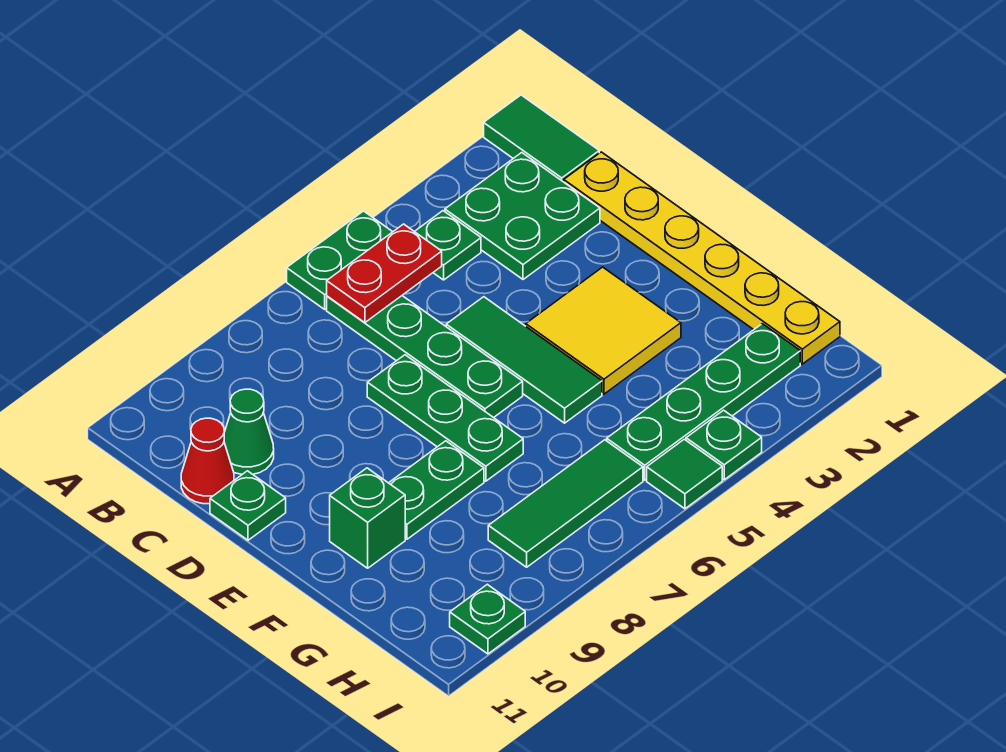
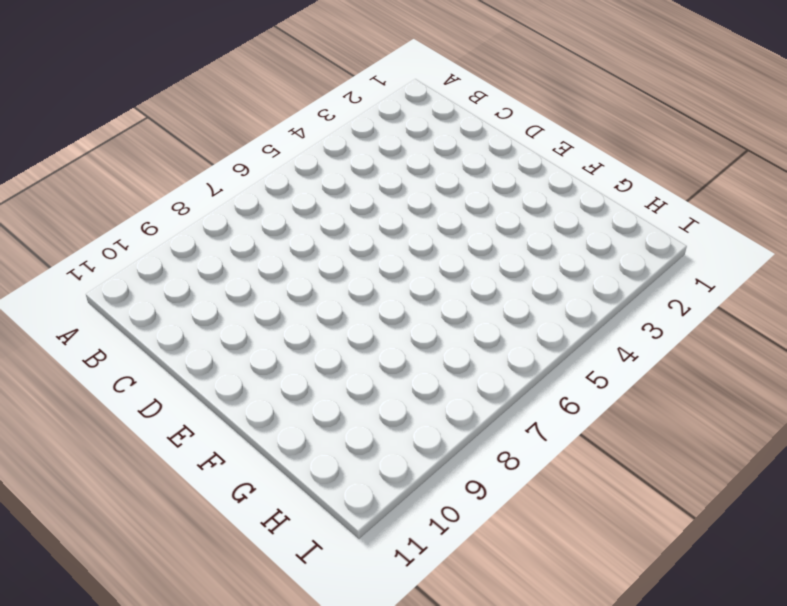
none -> green tile A1:B1 level 1
none -> green plate A5:A6 level 1
none -> green plate B2:C3 level 1

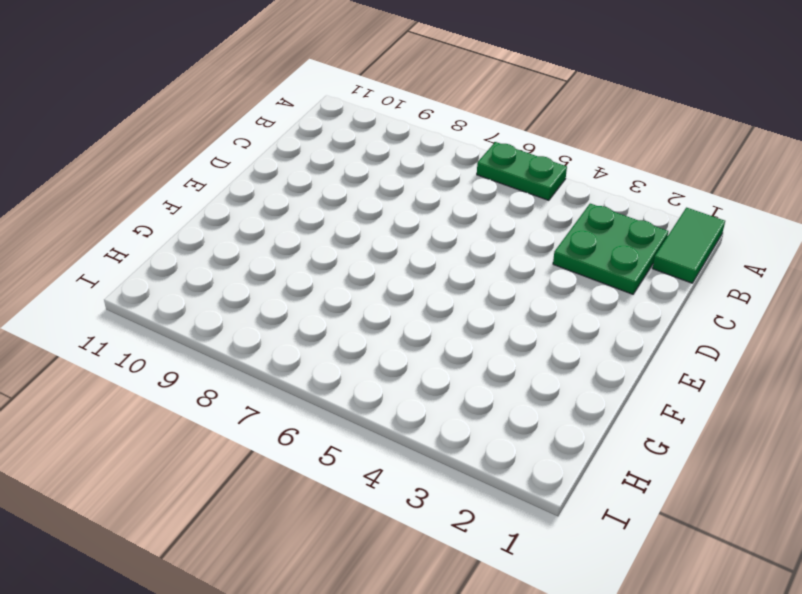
none -> green plate B4 level 1
none -> green plate B6:E6 level 1
none -> yellow plate C1:H1 level 1

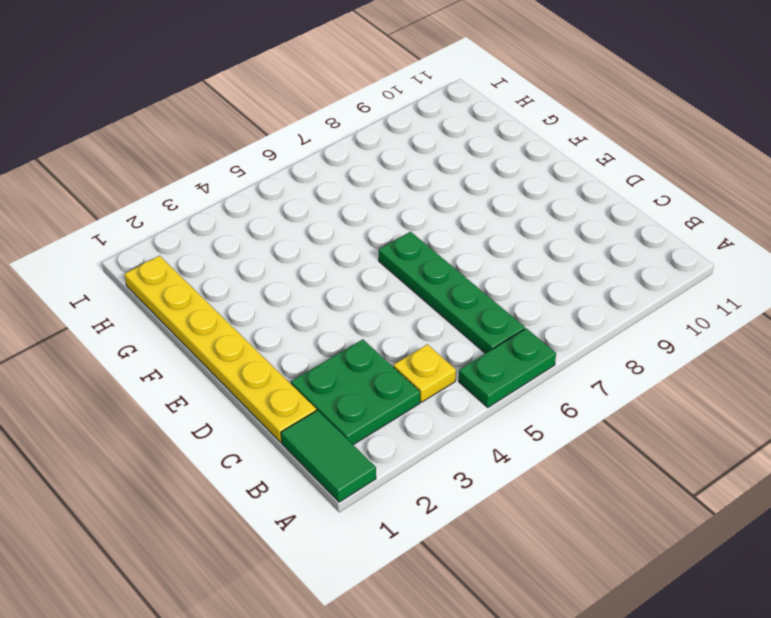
yellow plate B4 level 1 -> green plate B4 level 1
none -> green cone C10 level 1
none -> red cone C11 level 1
none -> green tile D5:F5 level 1

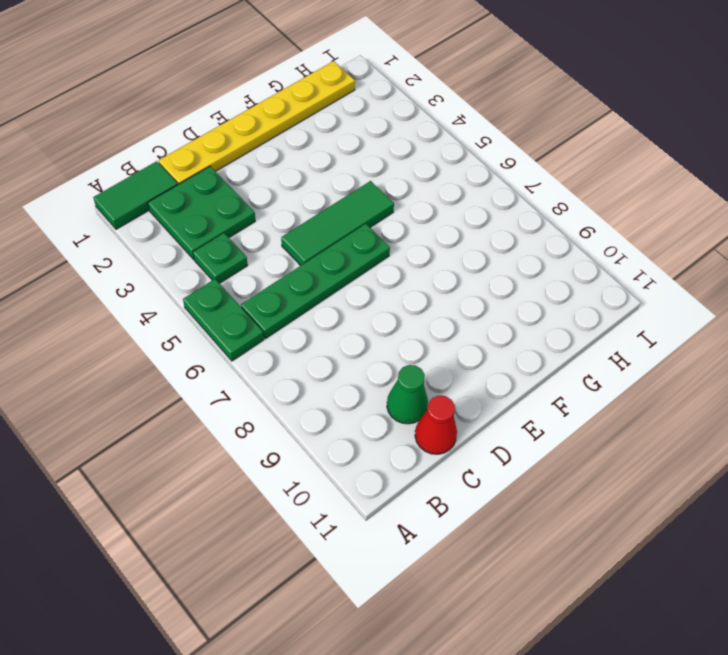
none -> green plate D7:F7 level 1
none -> green plate D11 level 1
none -> yellow tile E3:F4 level 1

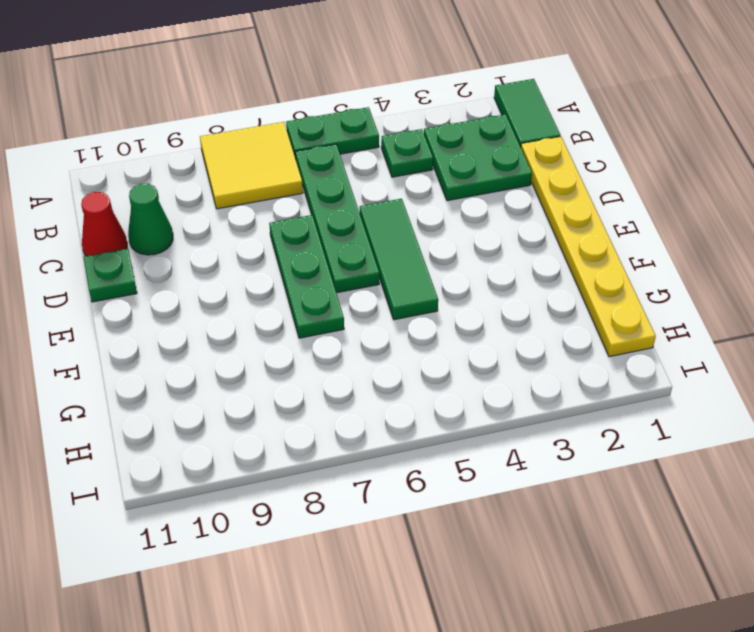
yellow tile A7:B8 level 1 -> yellow tile E3:F4 level 1
none -> green plate F8:F9 level 1
none -> green brick F10 level 1
none -> green plate H2:H5 level 1

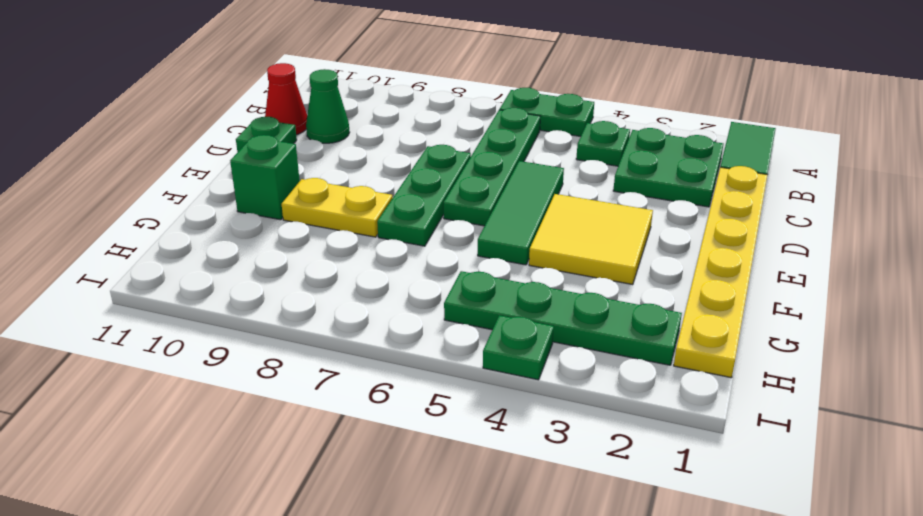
yellow plate F8:F9 level 1 -> green plate F8:F9 level 1
none -> green tile H6:H8 level 1
none -> green tile I5 level 1
none -> green plate I10 level 1

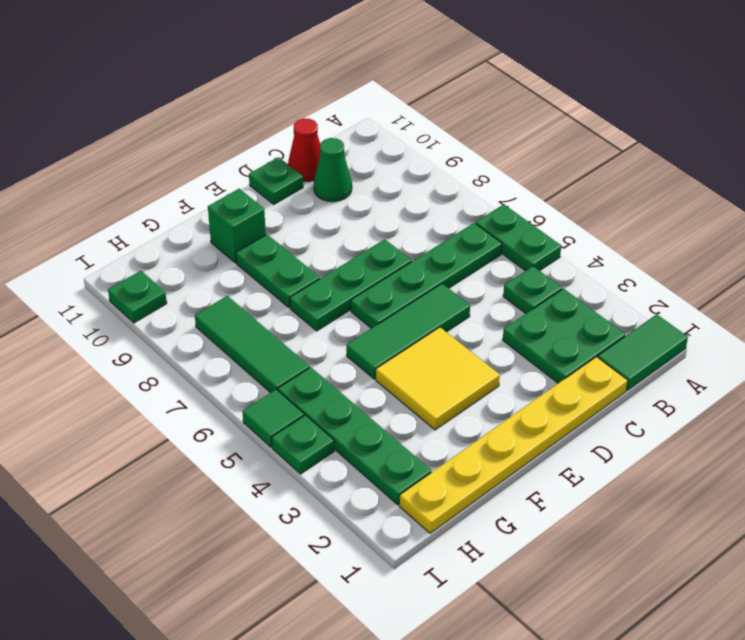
none -> red plate B5:B6 level 2

